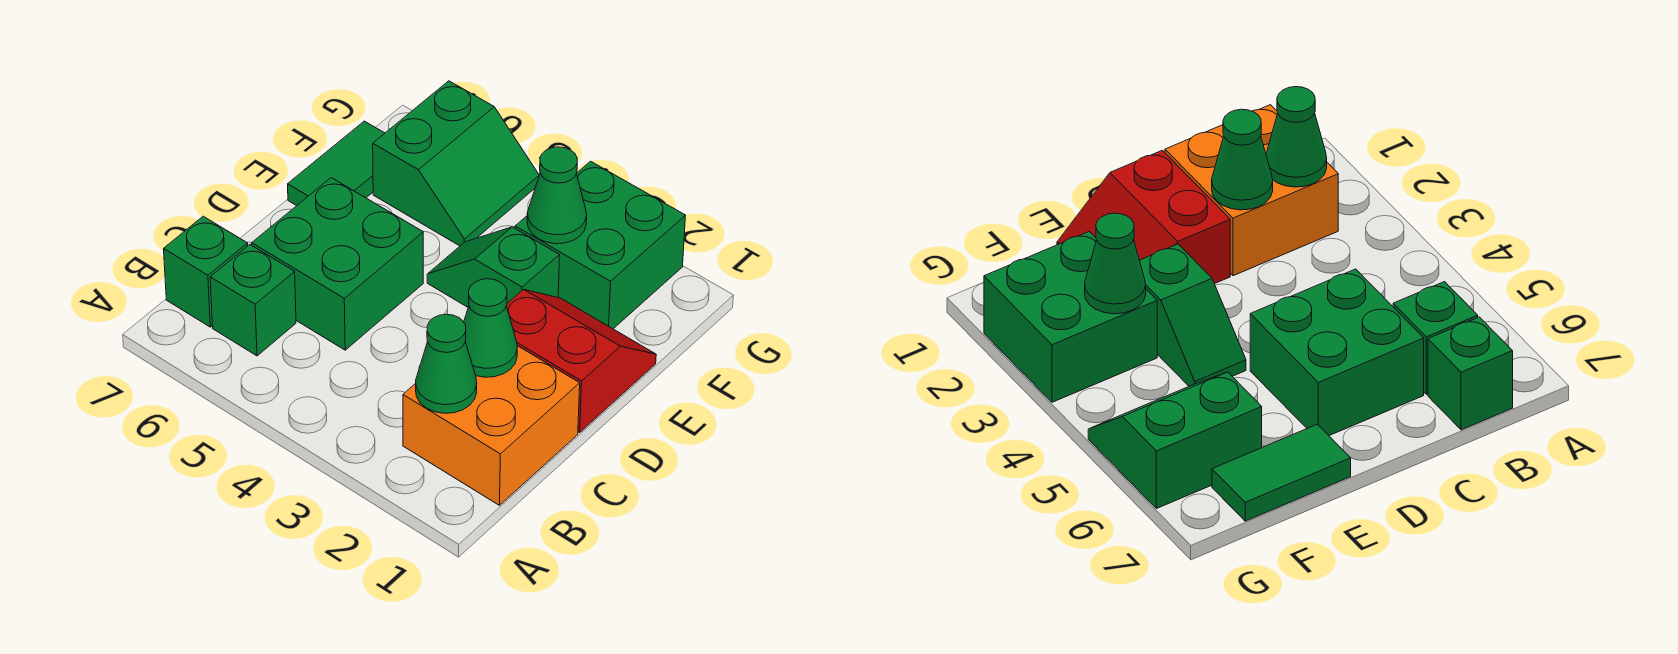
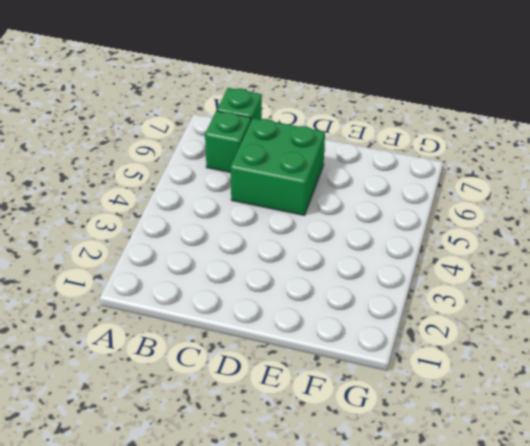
none -> orange brick B1:C2 level 1
none -> red slope D1:E2 level 1 top D
none -> green slope E3:E4 level 1 top 3

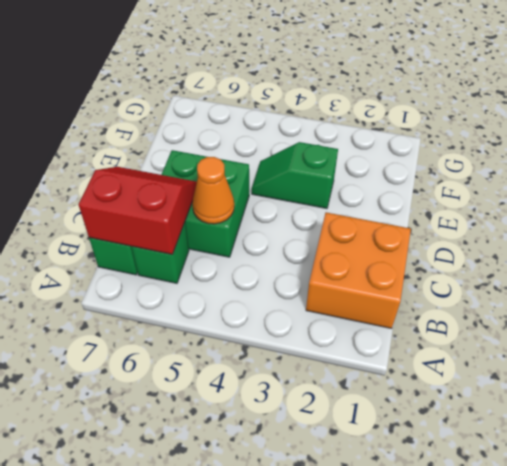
red slope B6:C7 level 2 top B -> red slope D1:E2 level 1 top D
orange cone C5 level 2 -> none
none -> green tile E7:F7 level 1
none -> green brick F2:G3 level 1
none -> green slope F5:G6 level 1 top 6

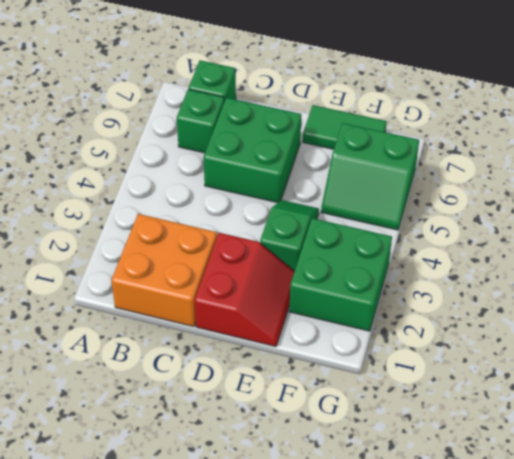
none -> green cone B2 level 2
none -> green cone C2 level 2
none -> green cone F3 level 2

